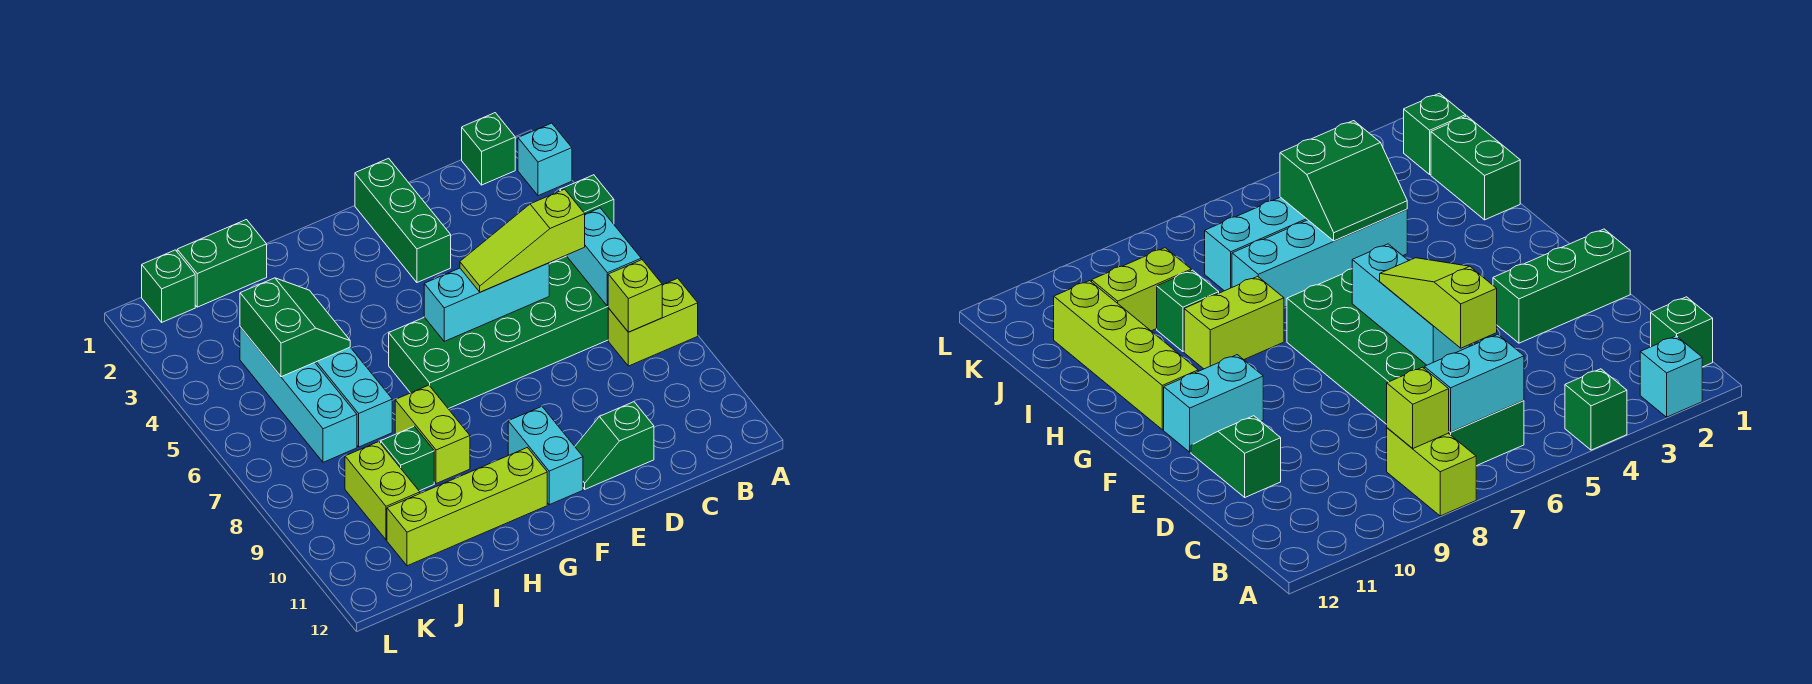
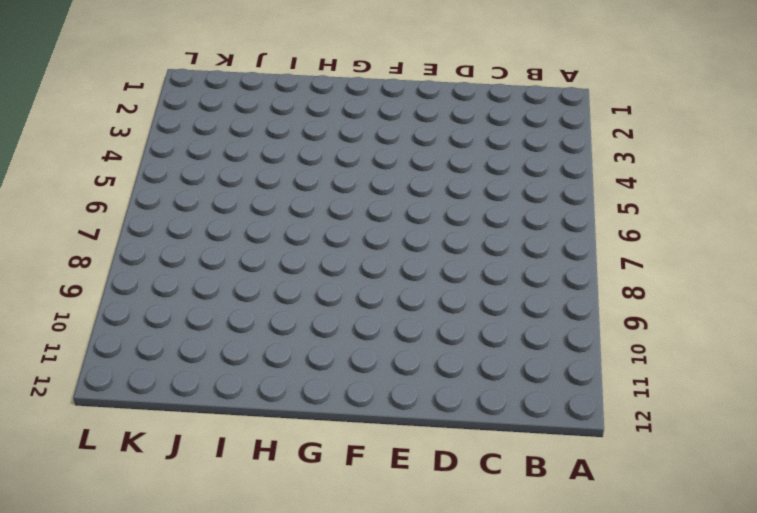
none -> cyan brick A2 level 1
none -> green brick A4 level 1
none -> lime brick A8:B8 level 1

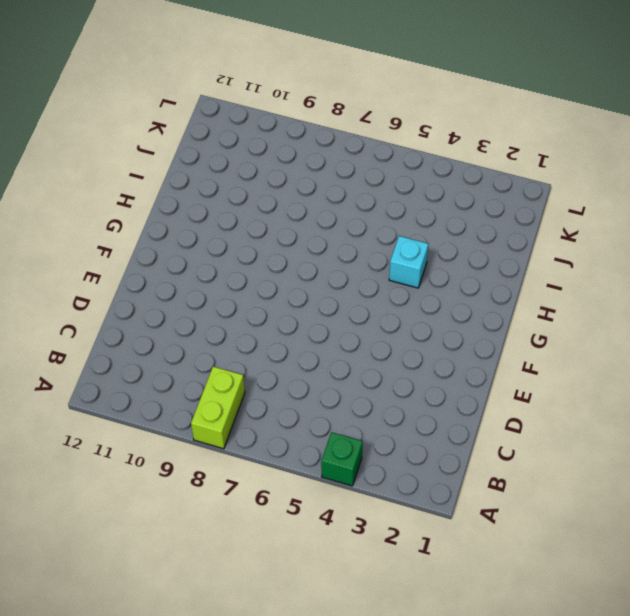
cyan brick H4 level 1 -> cyan brick A2 level 1
none -> green brick B1 level 1
none -> green brick B6:G7 level 1
none -> green slope D11:E11 level 1 top D

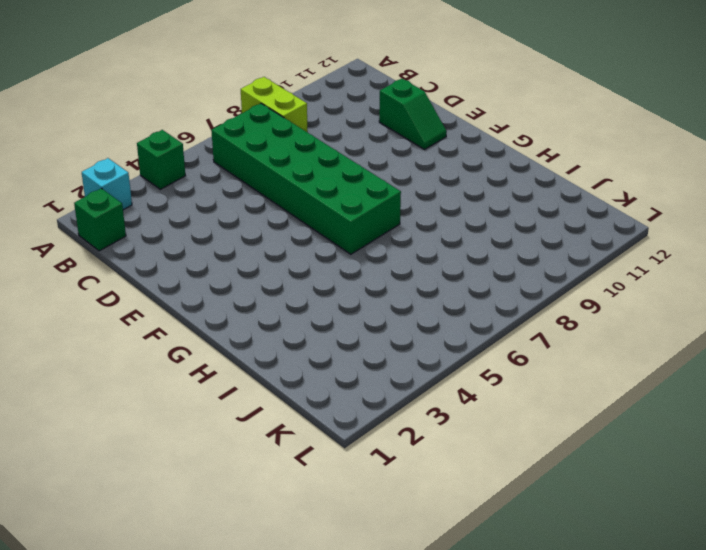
none -> green brick E1:E3 level 1
none -> cyan brick F10:F11 level 1
none -> lime brick G11:J11 level 1

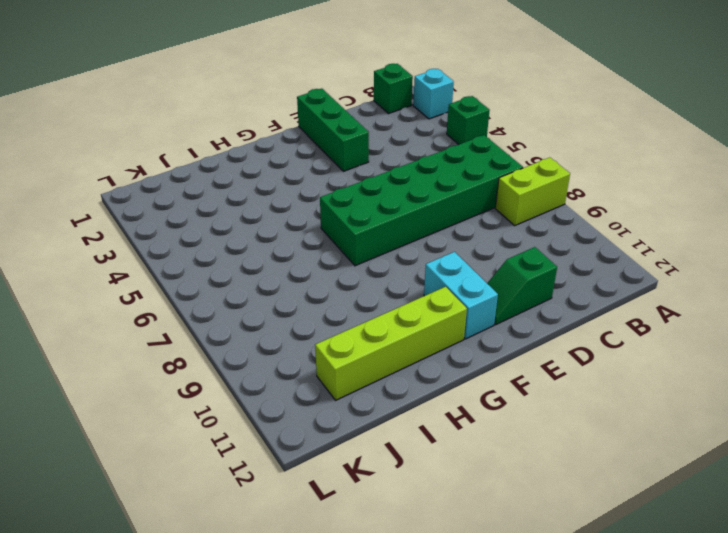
none -> lime brick H8:H9 level 1
none -> green brick I1:J1 level 1
none -> cyan brick I4:I7 level 1

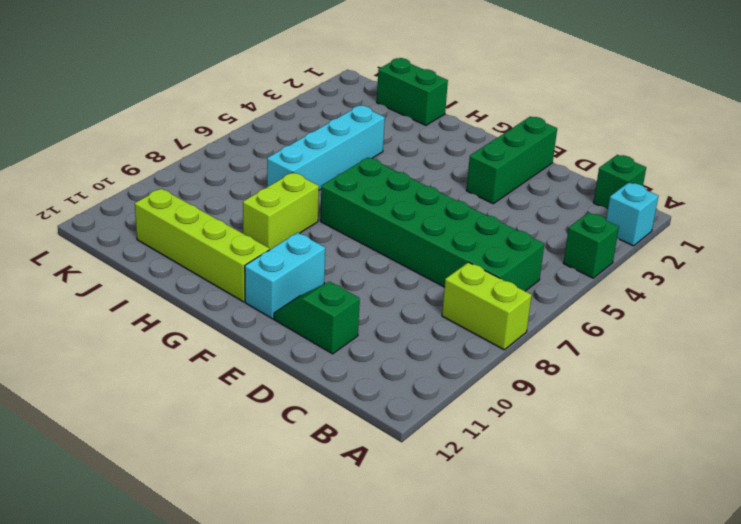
none -> green brick I9 level 1
none -> cyan brick J4:J7 level 1
none -> lime brick J9:J10 level 1

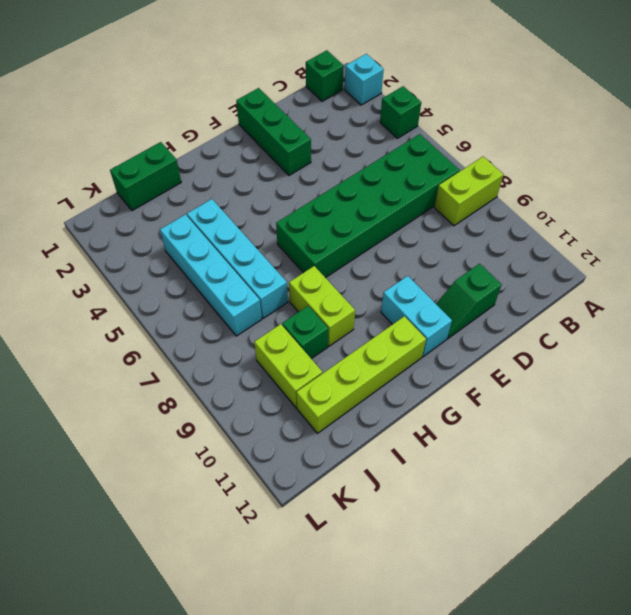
none -> green brick K1 level 1
none -> cyan brick B6:B7 level 2
none -> lime brick B8 level 2

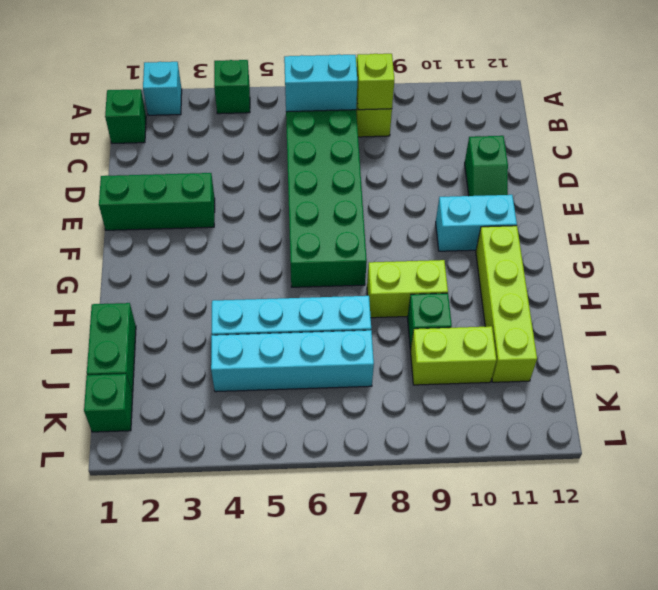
none -> cyan brick D6:F6 level 2
none -> green slope I4:J5 level 2 top J
none -> lime slope C6:E6 level 3 top C

